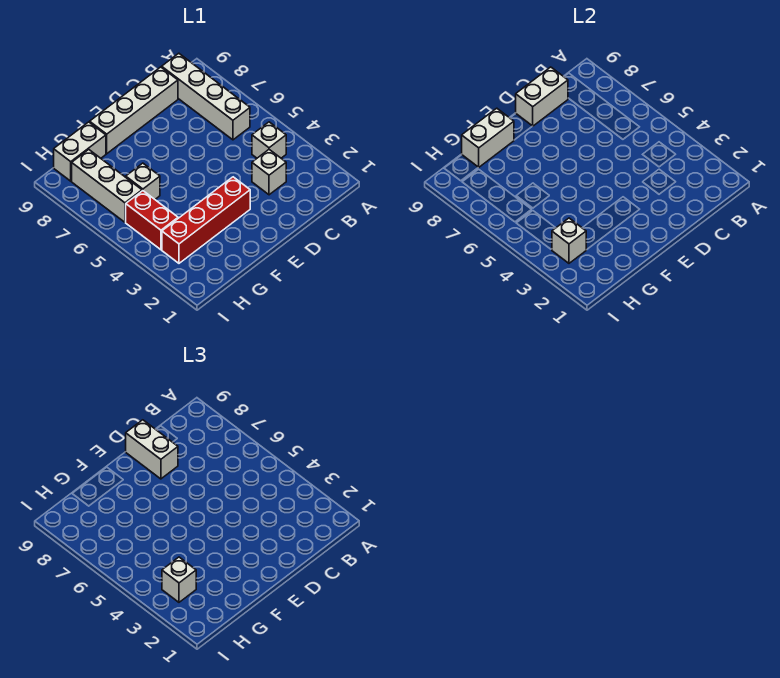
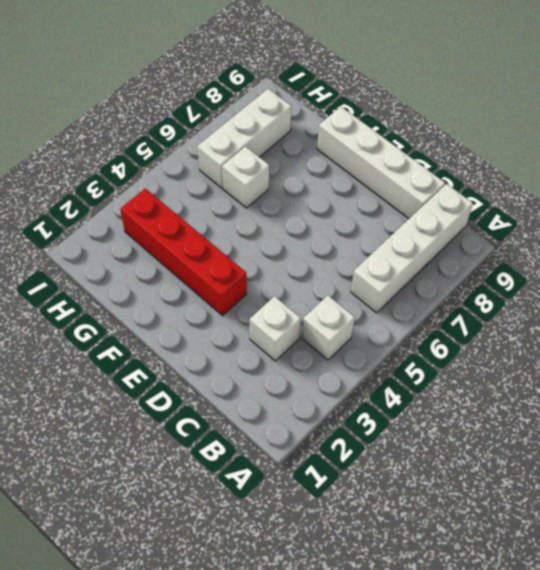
none -> white brick G9:H9 level 1
none -> red brick H4:H5 level 1
none -> white brick C9:D9 level 2

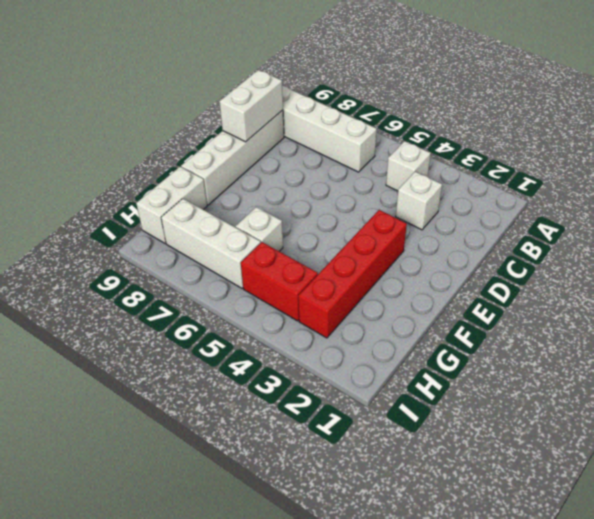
none -> white brick F9:G9 level 2
none -> white brick H3 level 2
none -> white brick D8:D9 level 3

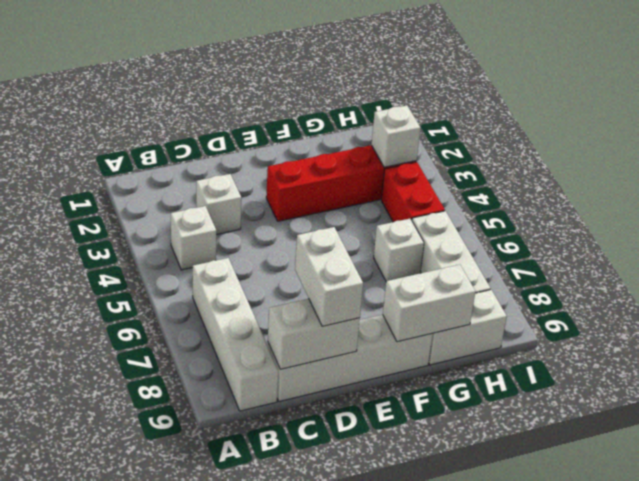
none -> white brick H3 level 3

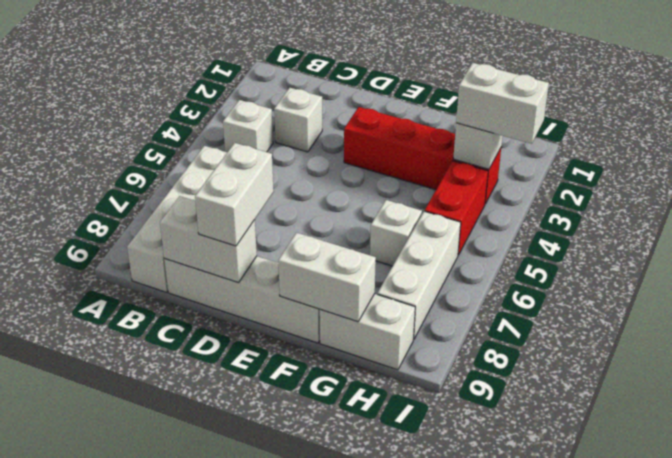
white brick H3:I3 level 3 -> white brick H3 level 3

